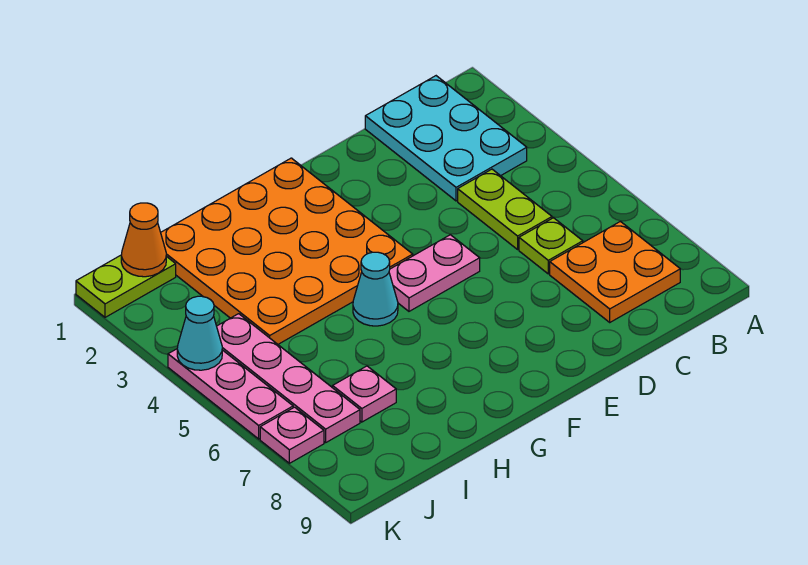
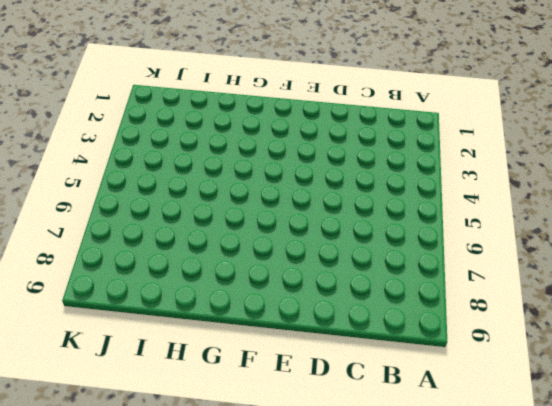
none -> cyan plate B1:C3 level 1
none -> orange plate B7:C8 level 1
none -> lime plate C4:C5 level 1

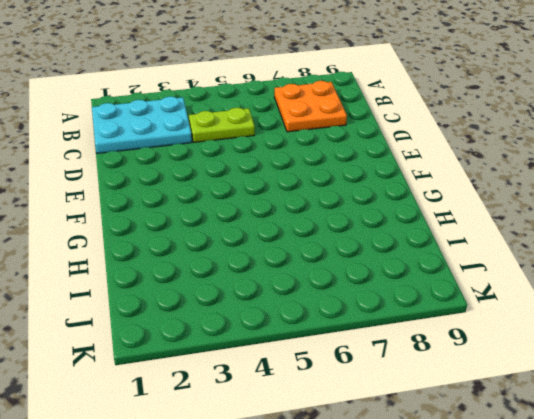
none -> lime plate C6 level 1
none -> pink plate E5:F5 level 1
none -> orange plate F1:I4 level 1

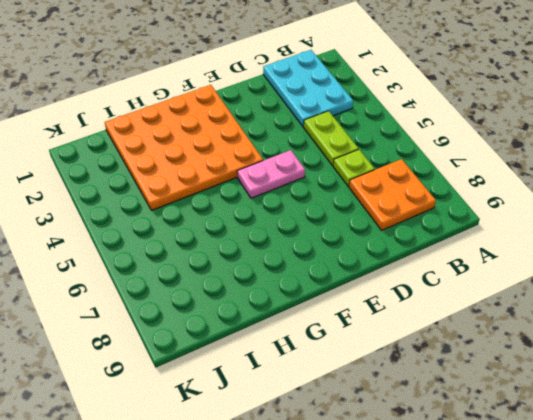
none -> cyan cone G5 level 1
none -> pink plate I7 level 1
none -> lime plate J1:K1 level 1

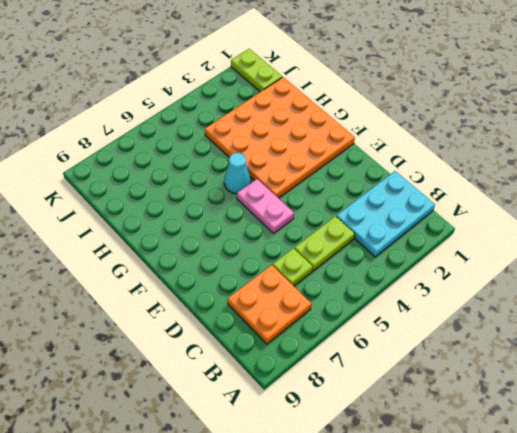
none -> pink plate I7 level 1
none -> pink plate J4:J7 level 1
none -> pink plate K4:K6 level 1

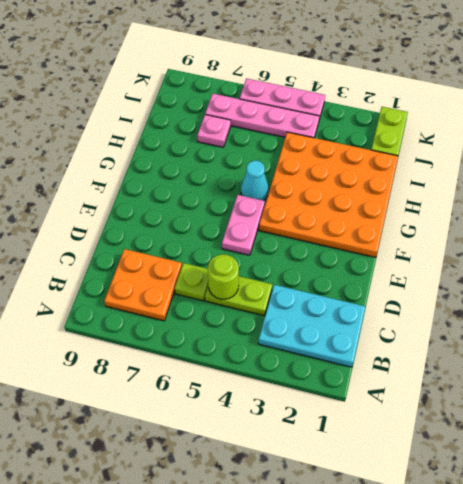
lime round brick C5 level 2 -> none
none -> pink plate K7 level 1
none -> orange cone J1 level 2
none -> cyan cone K4 level 2

